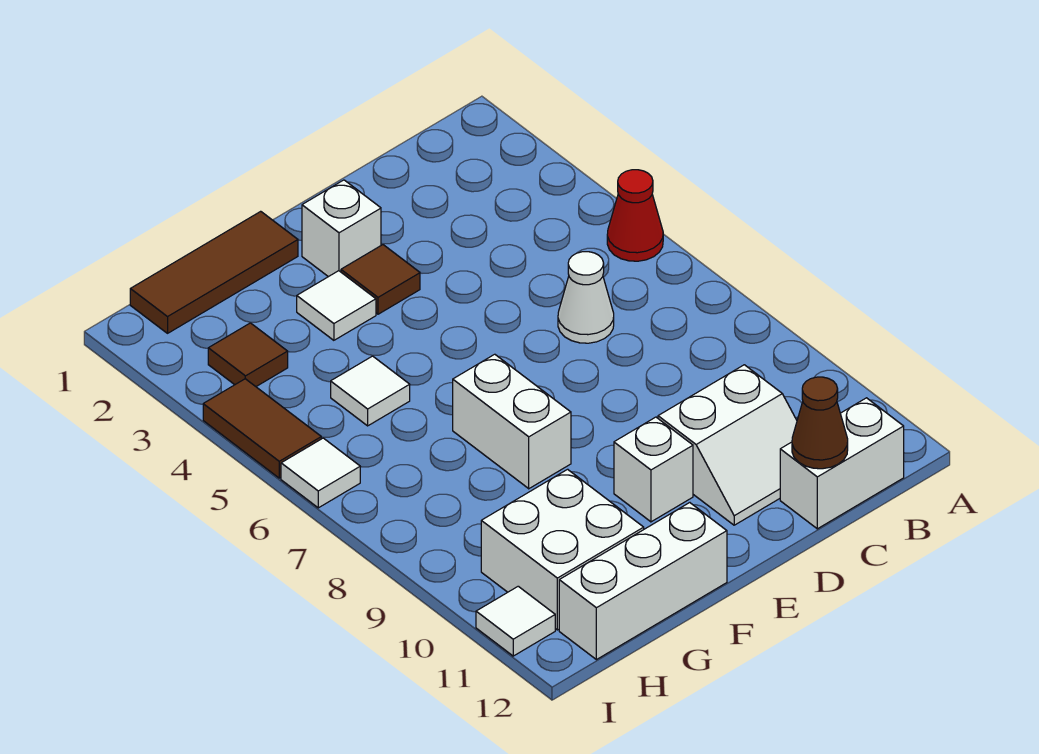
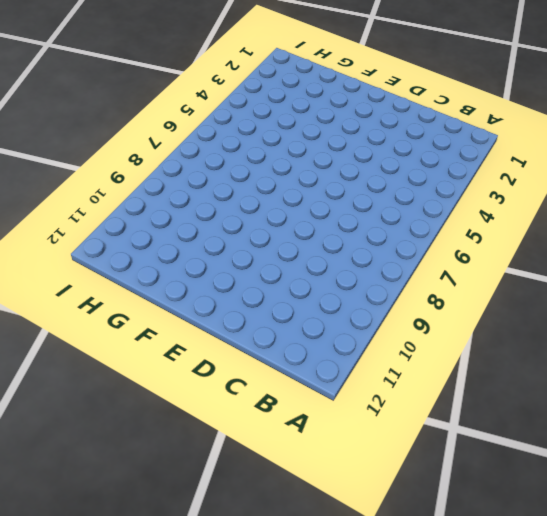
none -> red cone A5 level 1
none -> white brick B12:C12 level 1
none -> white cone C6 level 1

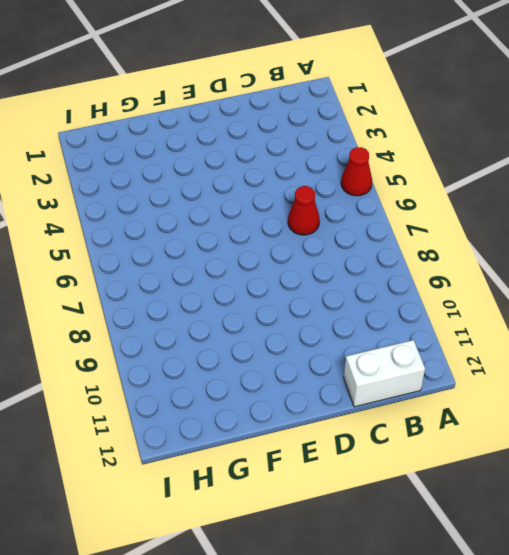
red cone C6 level 1 -> white cone C6 level 1
none -> white slope C10:D11 level 1 top 10
none -> white brick E2 level 1
none -> brown tile E3 level 1

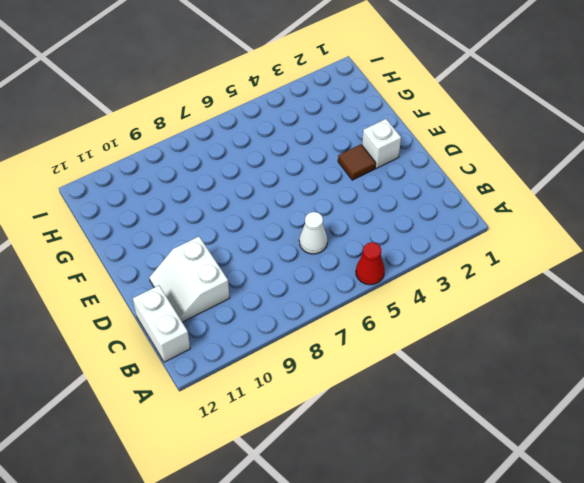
none -> white brick E10 level 1
none -> brown tile F1:H1 level 1
none -> white tile F3 level 1

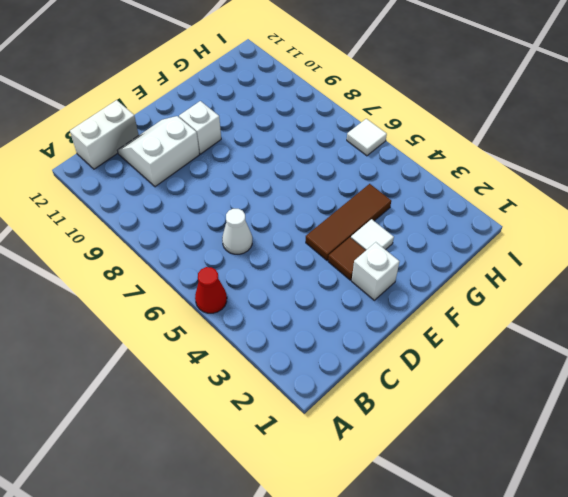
brown tile E4:G4 level 1 -> brown tile F1:H1 level 1
none -> white brick F7:F8 level 1
none -> white brick F12:H12 level 1
none -> white tile G5 level 1

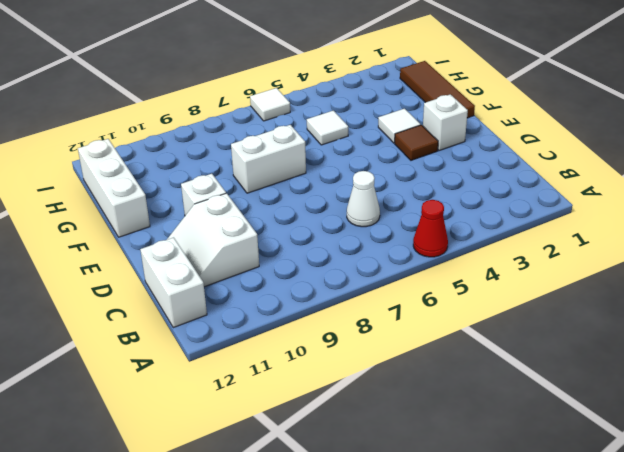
none -> white brick G10:H11 level 1
none -> brown tile H3 level 1
none -> brown tile I4:I5 level 1

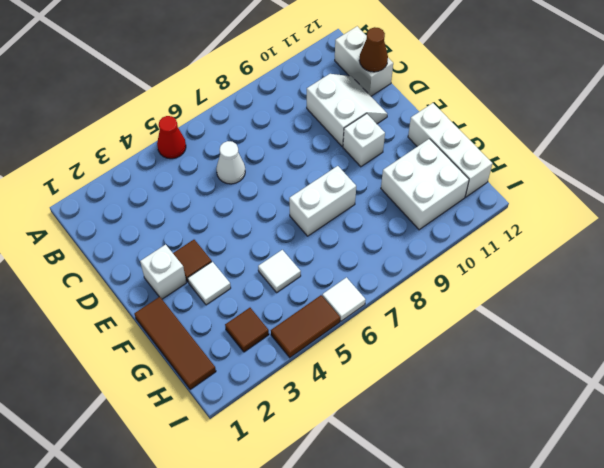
none -> white tile I11 level 1

